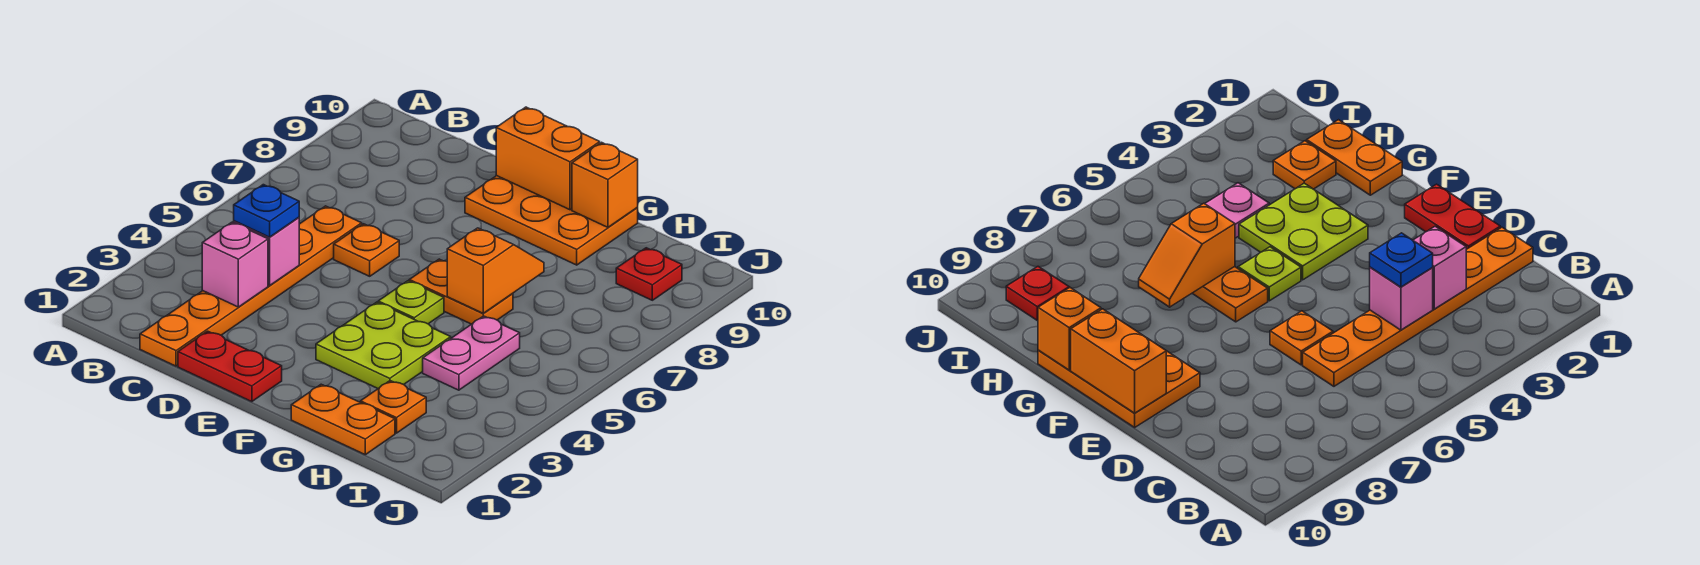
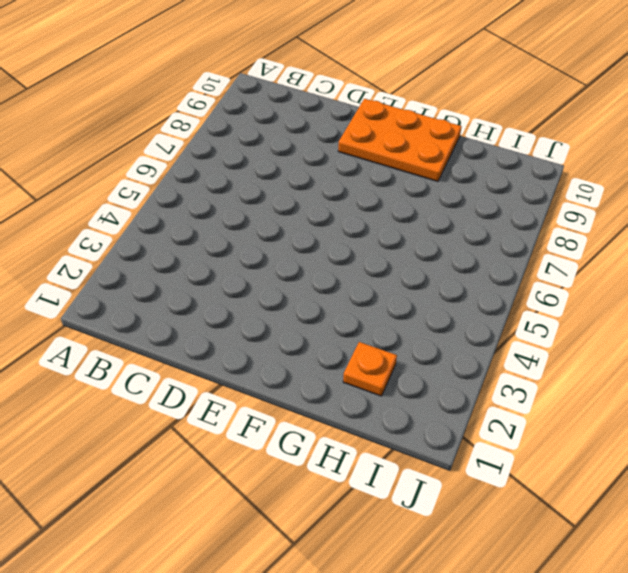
none -> orange plate C1:C6 level 1
none -> red plate D1:E1 level 1
none -> orange plate D6 level 1

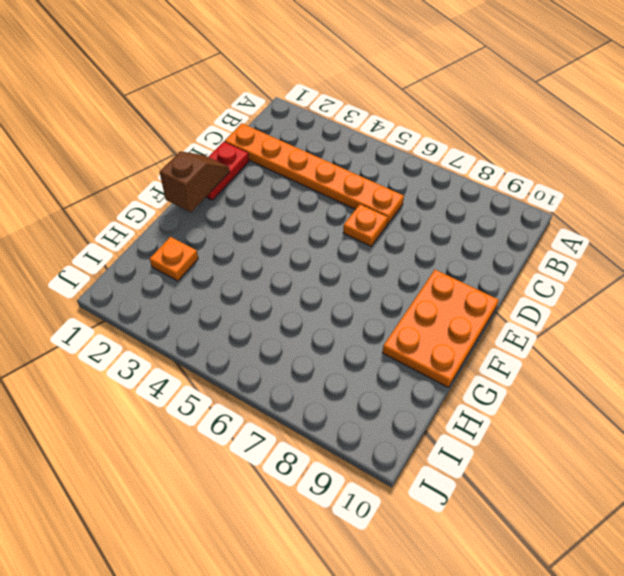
brown slope E1:F1 level 2 top F -> none
none -> lime plate F3:G4 level 1
none -> lime plate F5 level 1
none -> orange plate F6:G6 level 1

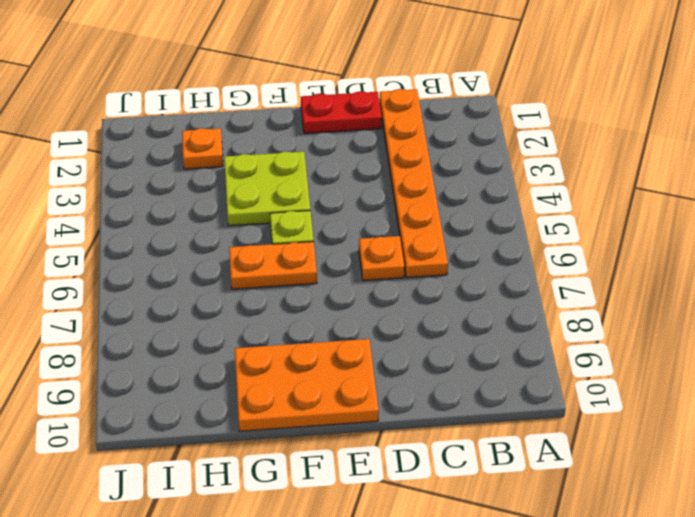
none -> orange plate G1:H1 level 1
none -> pink plate H4:H5 level 1
none -> red plate I9 level 1

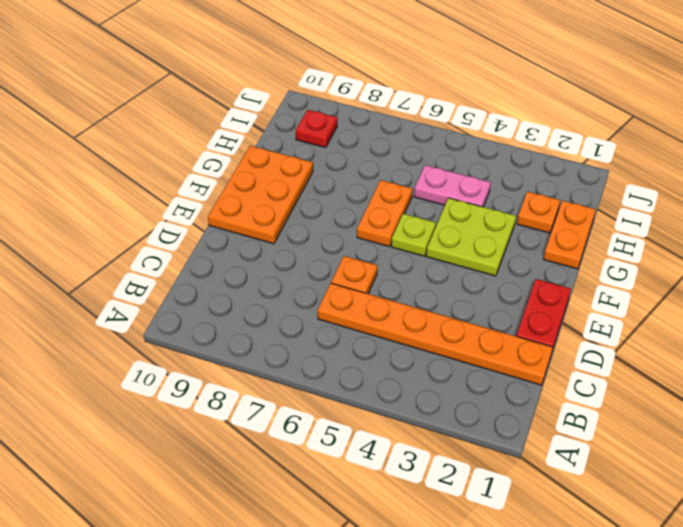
none -> pink brick C3 level 2
none -> pink brick C4 level 2
none -> orange brick E10:F10 level 2

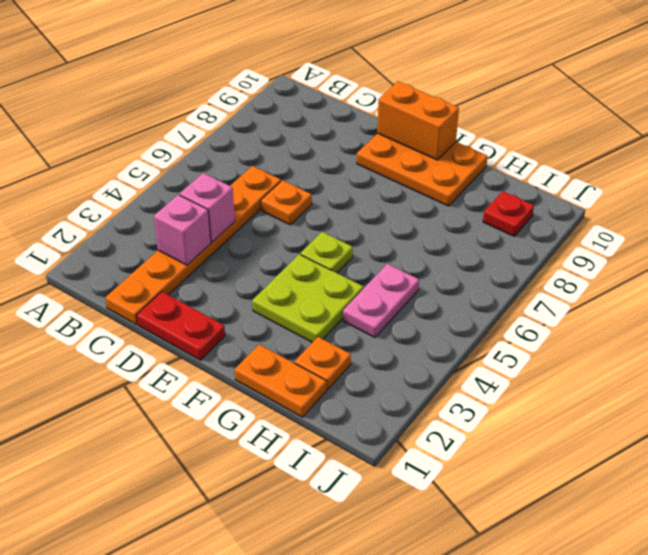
none -> orange plate F6:G6 level 1
none -> orange slope G6:G7 level 2 top 6
none -> orange brick G10 level 2

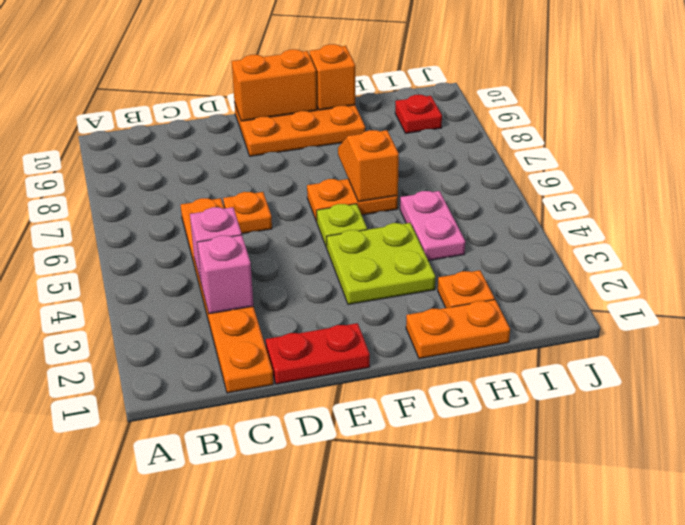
none -> blue plate C4 level 3

